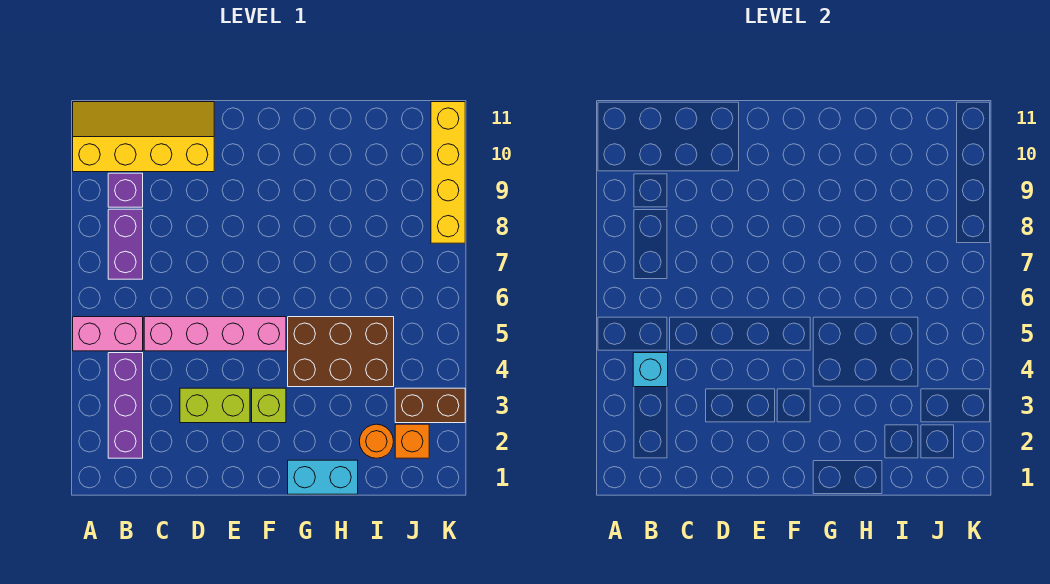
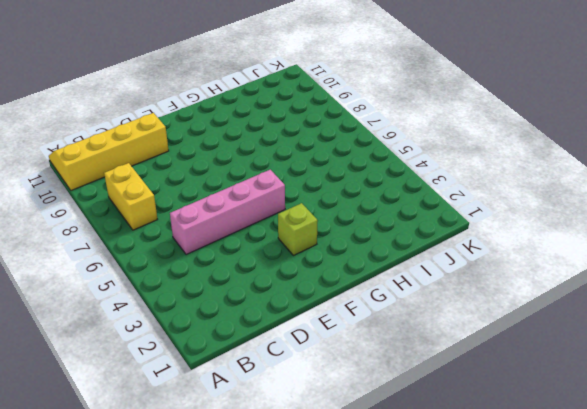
yellow brick B7:B8 level 1 -> purple brick B7:B8 level 1
none -> pink brick A5:B5 level 1
none -> purple brick B2:B4 level 1
none -> purple brick B9 level 1

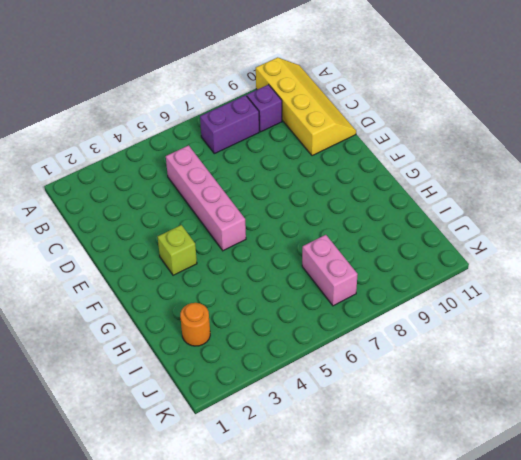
pink brick I7:J7 level 1 -> pink brick A5:B5 level 1
none -> purple brick B2:B4 level 1
none -> lime brick D3:E3 level 1
none -> cyan brick G1:H1 level 1

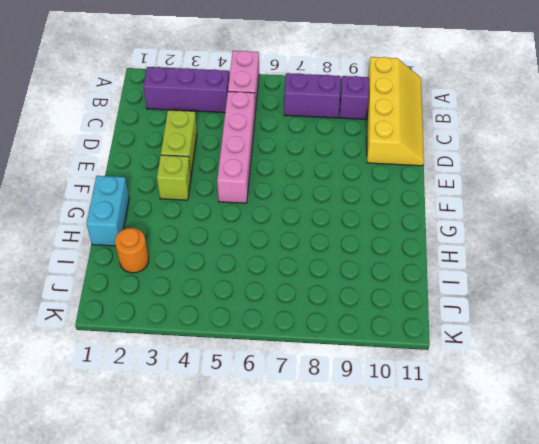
none -> brown brick G4:I5 level 1
none -> orange brick J2 level 1
none -> brown brick J3:K3 level 1

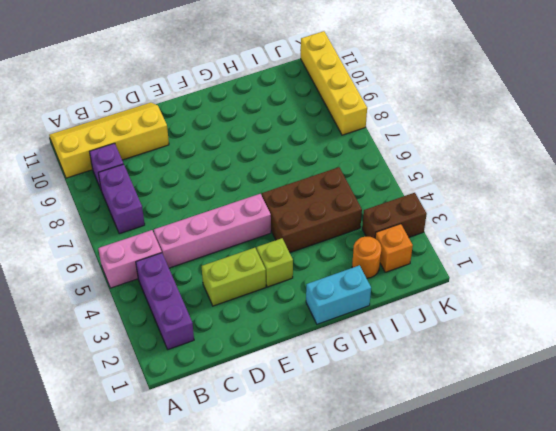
none -> cyan brick B4 level 2

